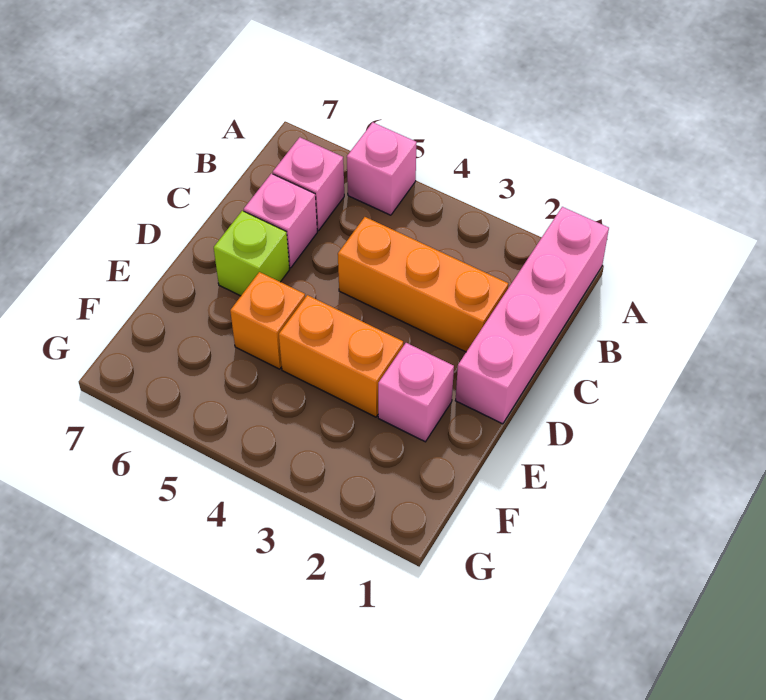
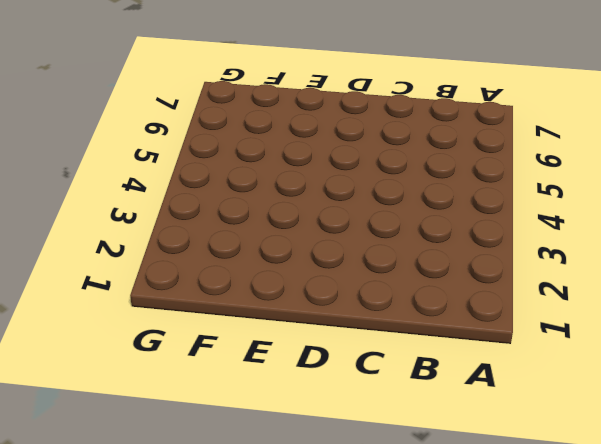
none -> pink brick A1:D1 level 1
none -> pink brick A5 level 1

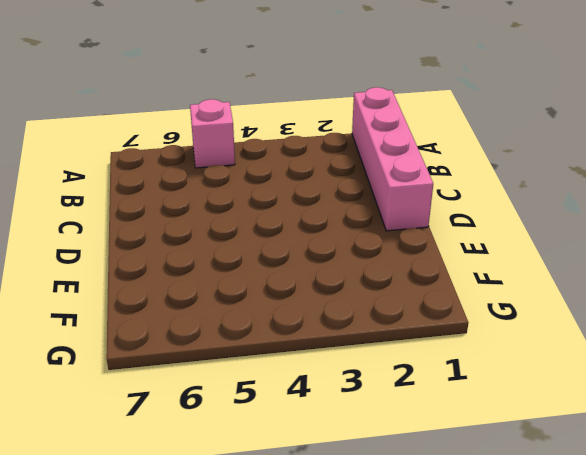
none -> pink brick B6 level 1
none -> orange brick C2:C4 level 1

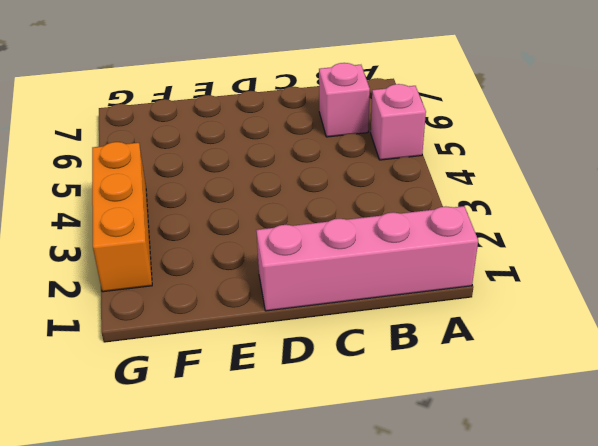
orange brick G2:G4 level 1 -> orange brick C2:C4 level 1
none -> pink brick C6 level 1
none -> lime brick D6 level 1

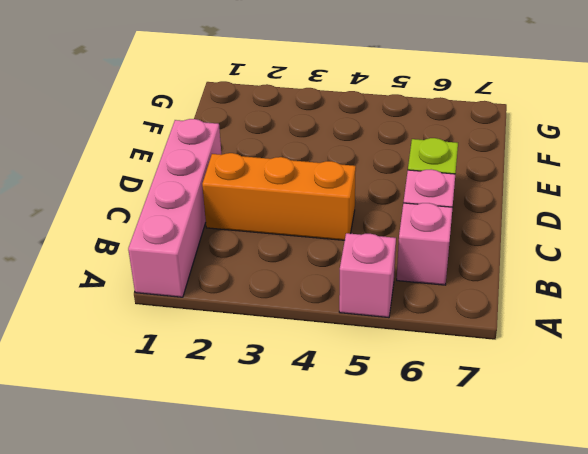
none -> pink brick E2 level 1
none -> orange brick E3:E4 level 1

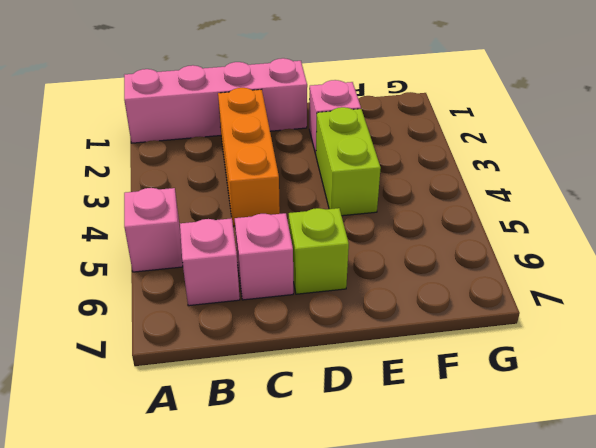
lime brick E3:E4 level 1 -> orange brick E3:E4 level 1
none -> orange brick E5 level 1

